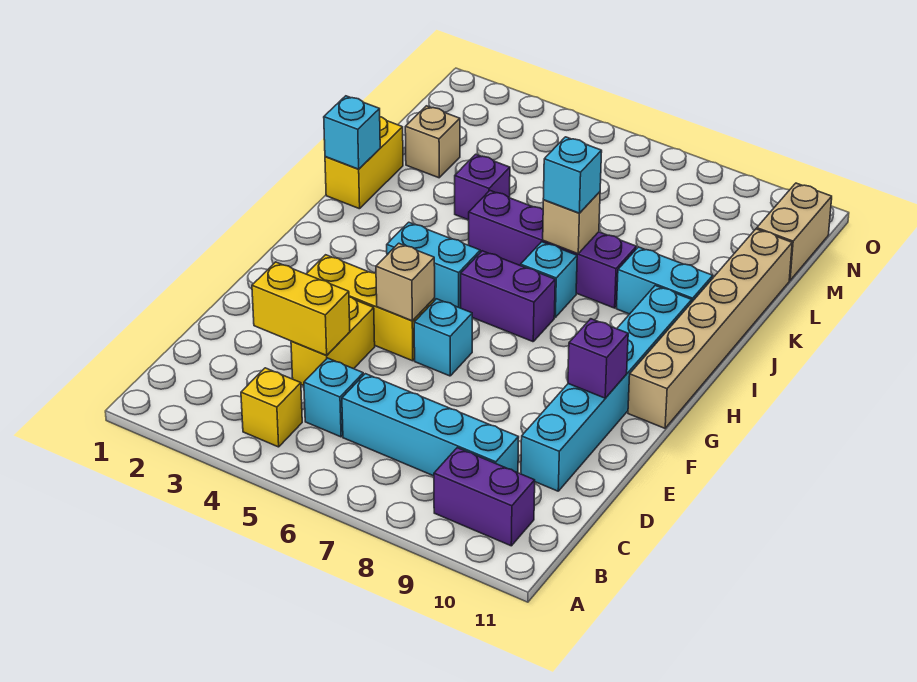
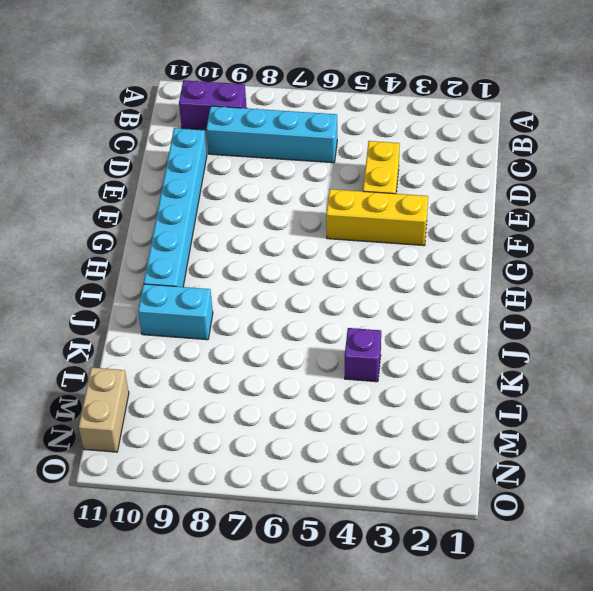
none -> yellow brick B4 level 1
none -> cyan brick C5 level 1
none -> cyan brick F6 level 1

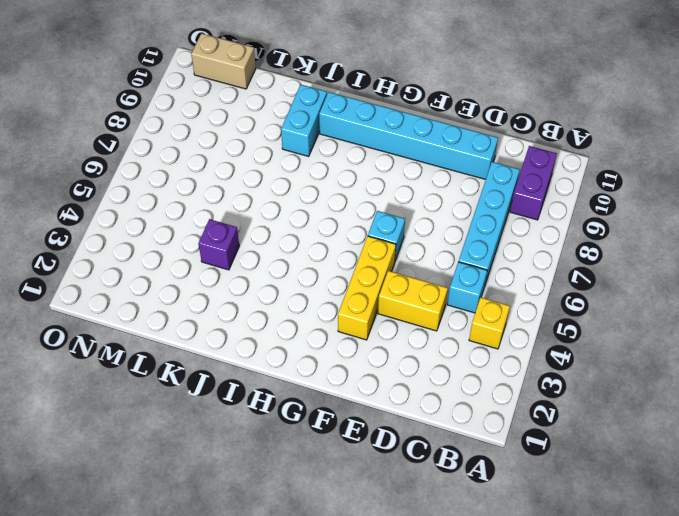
none -> tan brick G11:L11 level 1
none -> cyan brick H4:H5 level 1
none -> purple brick H6:H7 level 1

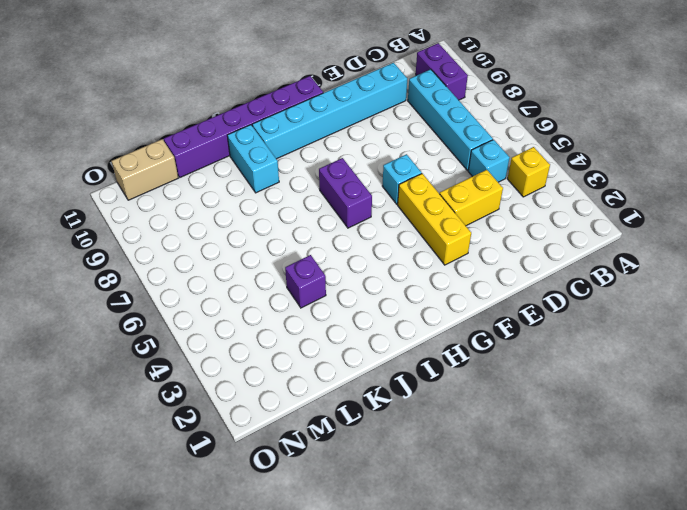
purple brick G11:L11 level 1 -> tan brick G11:L11 level 1
none -> cyan brick H4:H5 level 1
none -> cyan brick I7 level 1
none -> yellow brick J1:K1 level 1

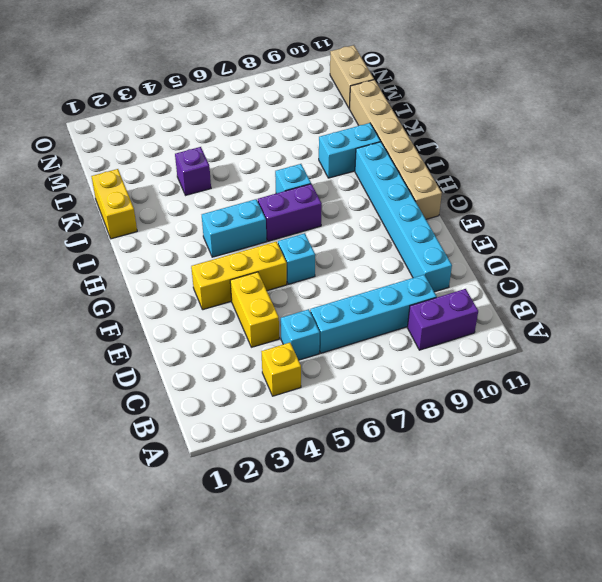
none -> purple brick J5:J8 level 1
none -> tan brick L2 level 1
none -> yellow brick D3:D4 level 2

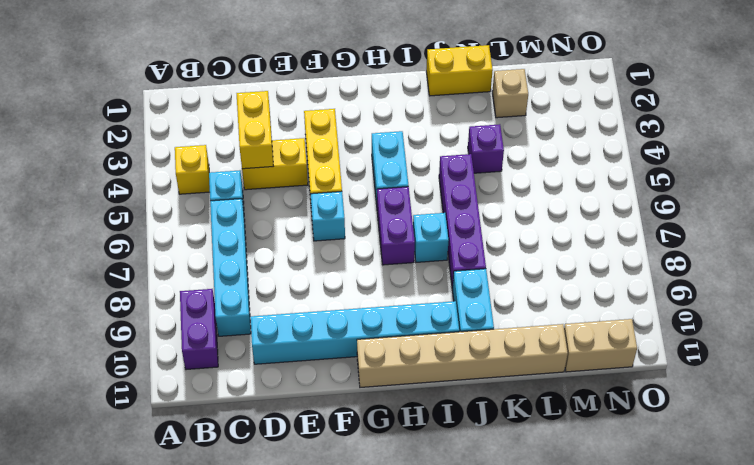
none -> tan brick F5 level 2
none -> purple brick F10 level 2
none -> cyan brick J1 level 2

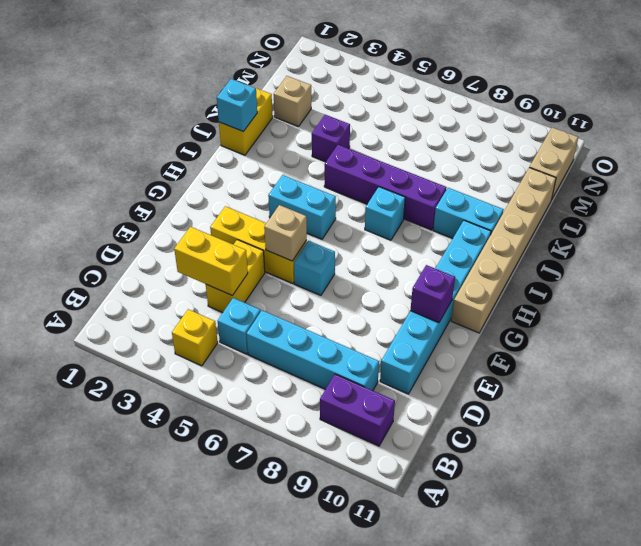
none -> purple brick H6:H7 level 1
none -> tan brick J7 level 2
none -> cyan brick J7 level 3

